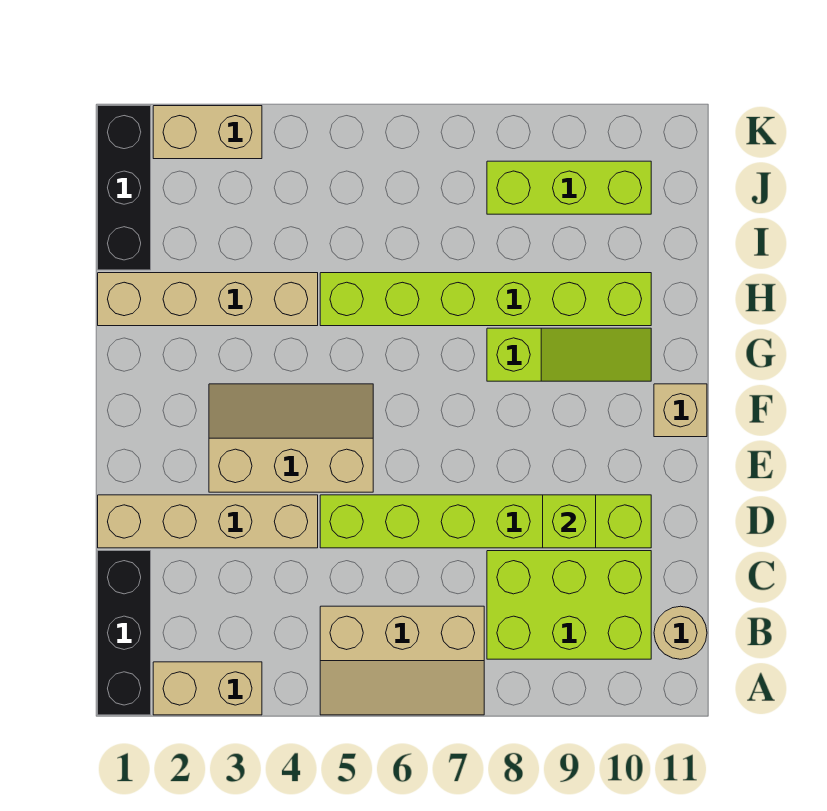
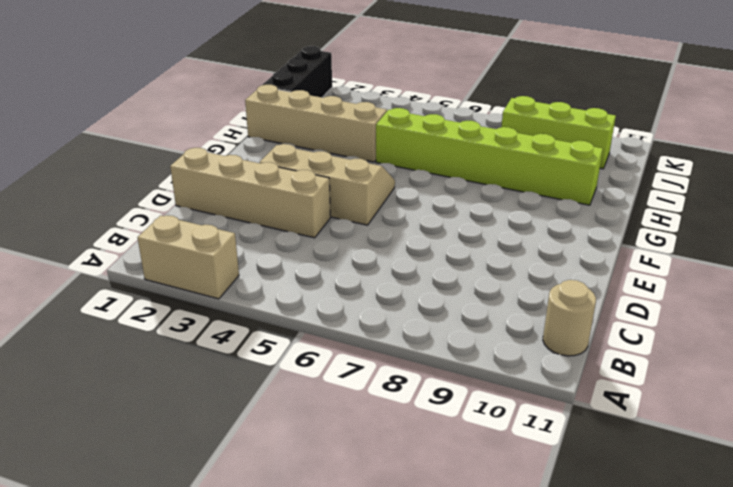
none -> black brick A1:C1 level 1
none -> tan slope A5:B7 level 1 top B
none -> lime brick B8:C10 level 1

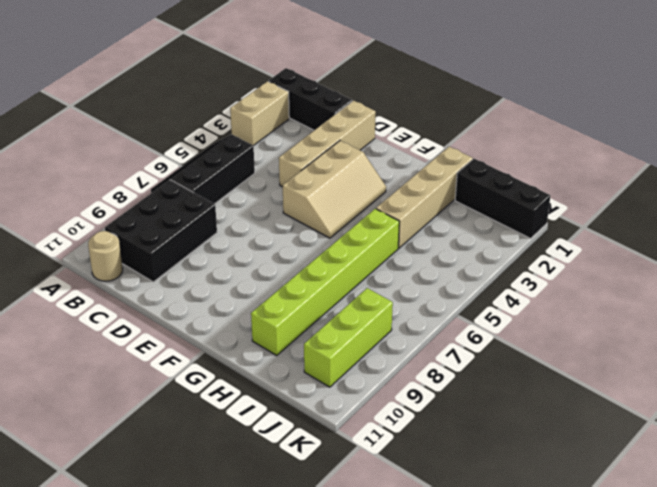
black slope A5:B7 level 1 top B -> tan slope A5:B7 level 1 top B
black brick B8:C10 level 1 -> lime brick B8:C10 level 1
none -> lime brick D5:D10 level 1
none -> tan brick F11 level 1
none -> lime slope G8:G10 level 1 top 8

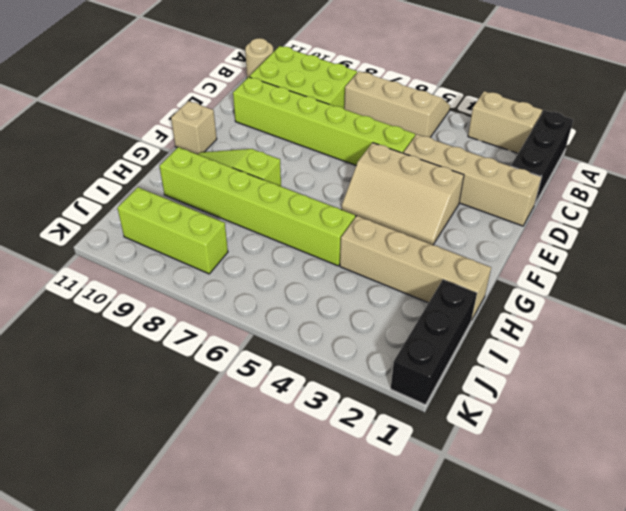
none -> tan brick K2:K3 level 1
none -> lime brick D9 level 2

